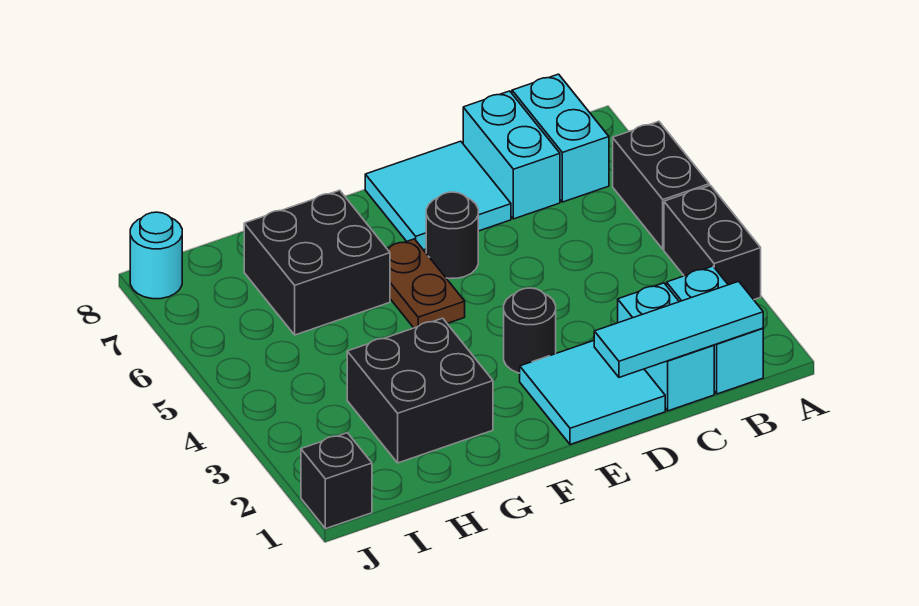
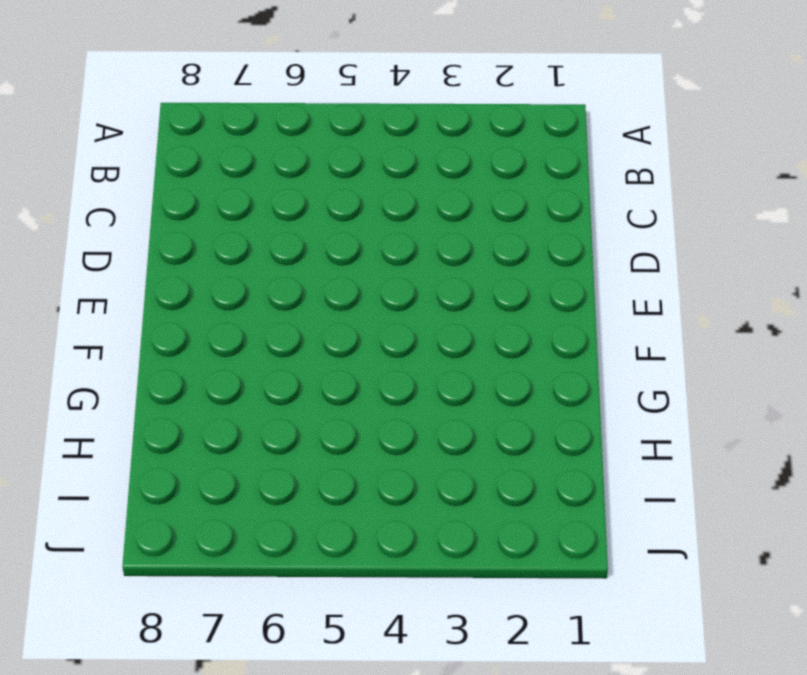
none -> black brick A3:A4 level 1
none -> black brick A5:A6 level 1
none -> cyan brick B1:B2 level 1

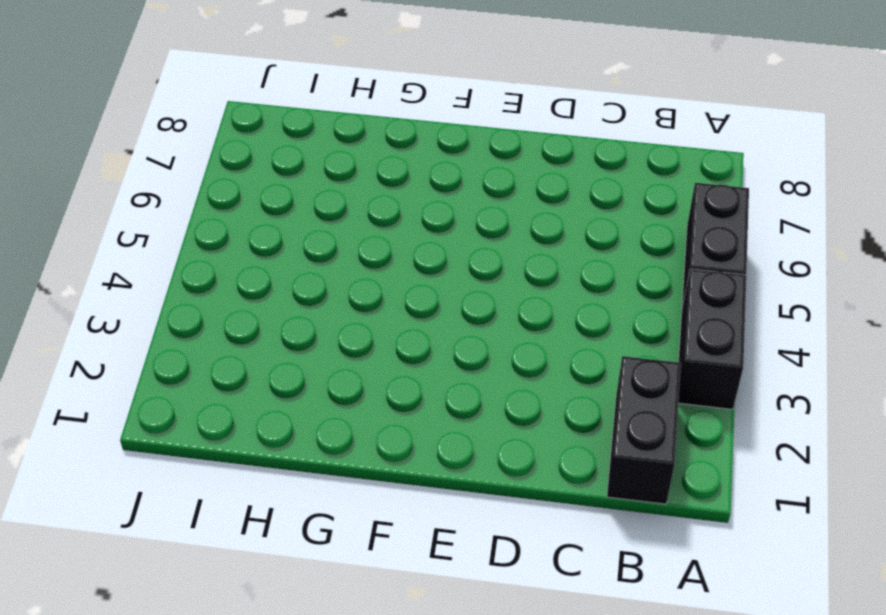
black brick B1:B2 level 1 -> cyan brick B1:B2 level 1
none -> cyan brick B7:B8 level 1
none -> cyan brick C1:C2 level 1
none -> cyan brick C7:C8 level 1

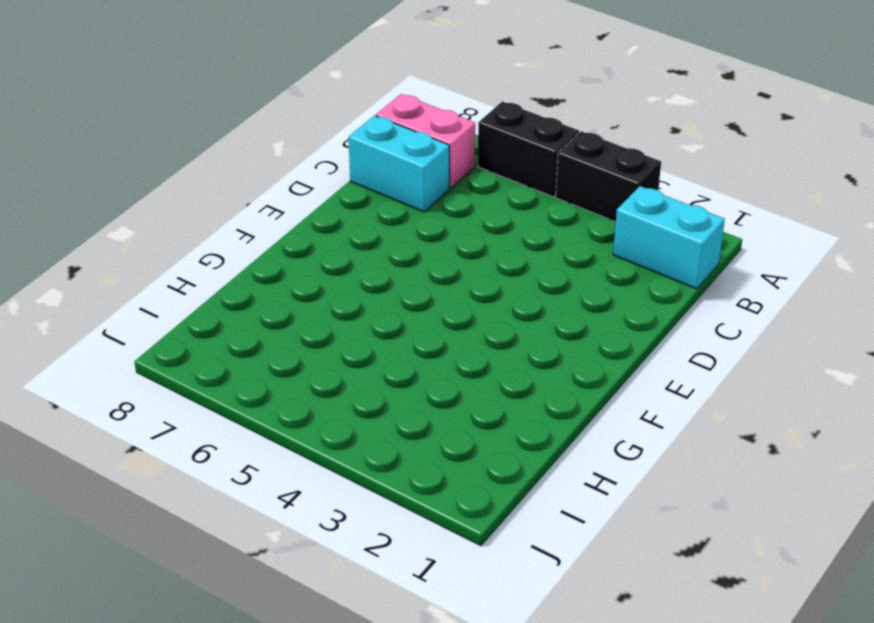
pink brick B7:B8 level 1 -> cyan brick B7:B8 level 1
none -> cyan brick C1:C2 level 1
none -> cyan tile D1:E2 level 1
none -> cyan tile D7:E8 level 1

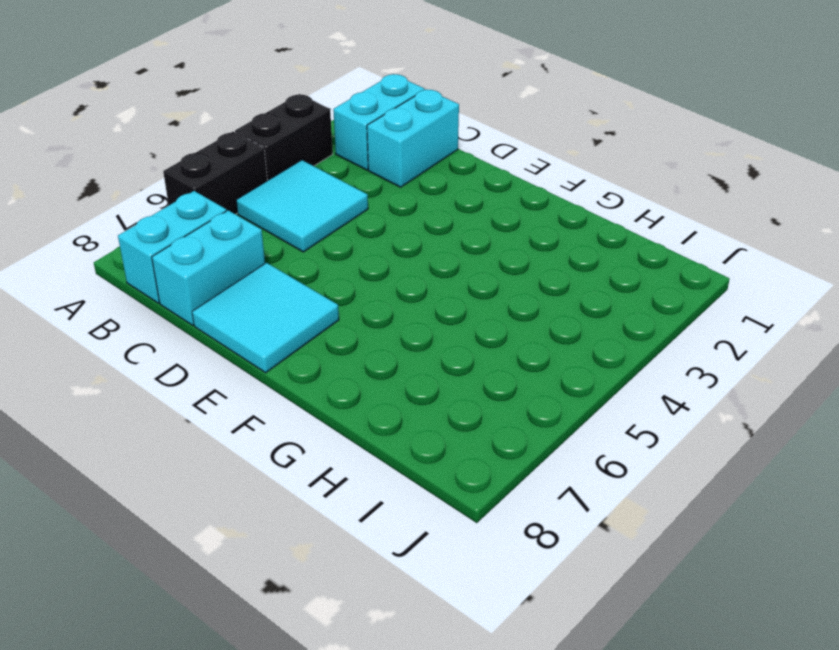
cyan tile B4:C5 level 1 -> cyan tile D1:E2 level 1
none -> black round brick E3 level 1
none -> black round brick E6 level 1
none -> brown plate F5:F6 level 1

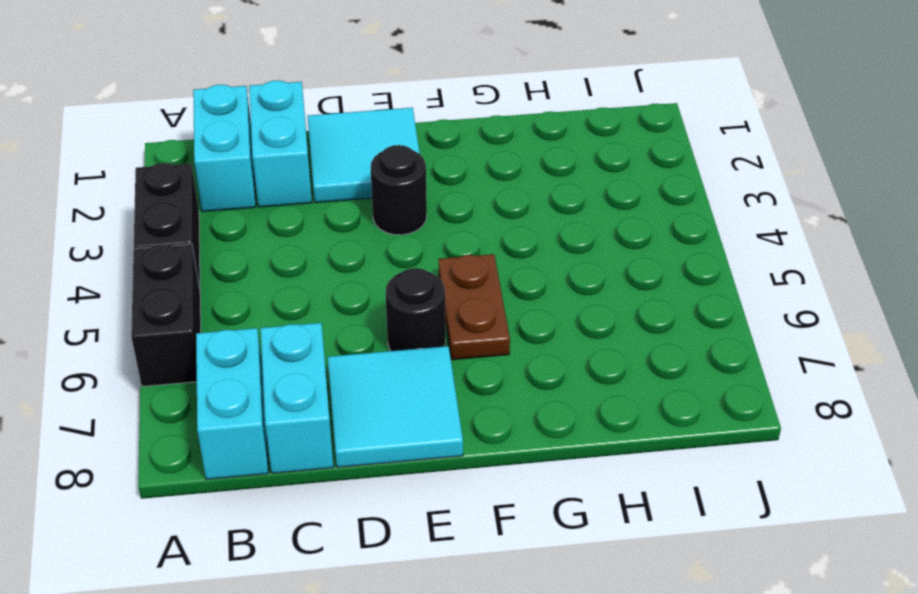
none -> black brick G2:H3 level 1
none -> black brick G6:H7 level 1
none -> black brick J1 level 1

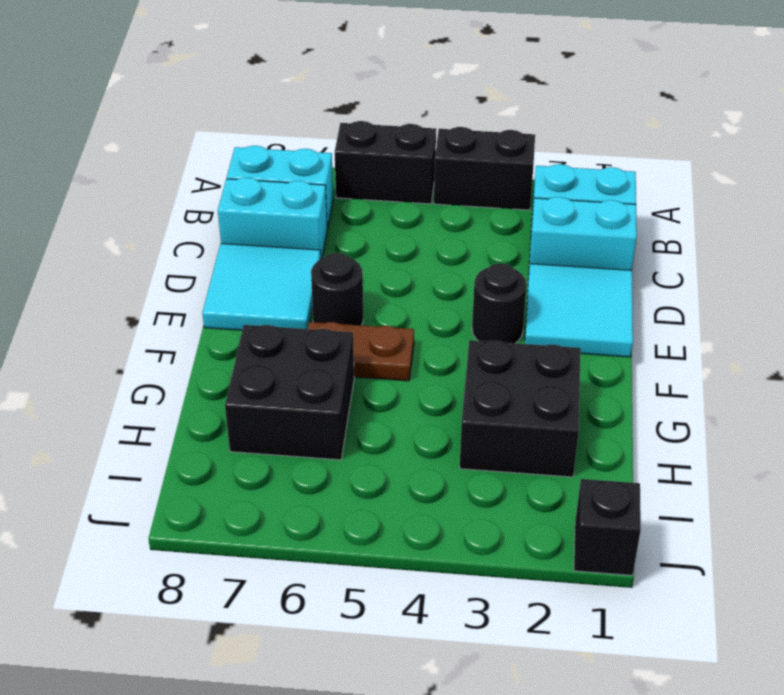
none -> cyan round brick J8 level 1
none -> cyan tile B1:D1 level 2

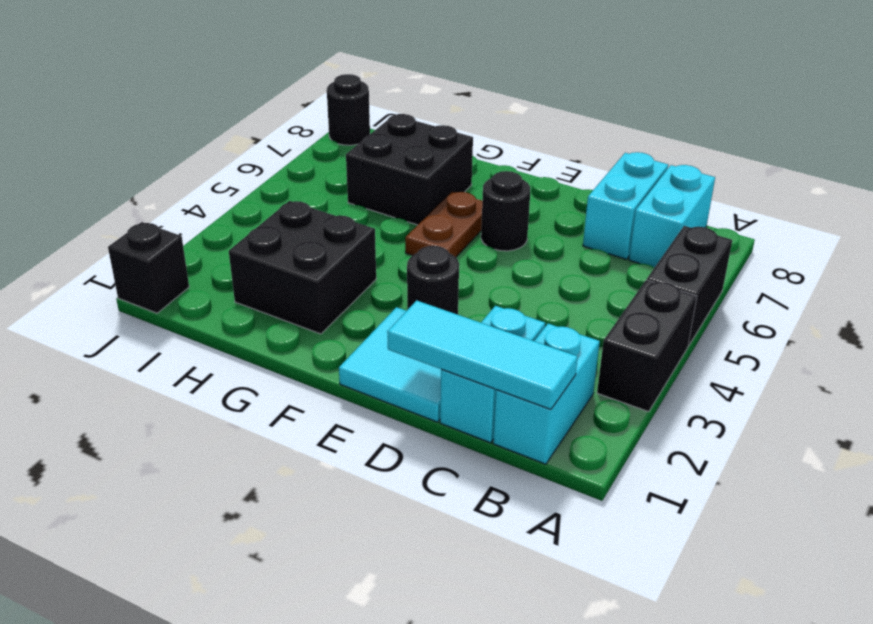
black round brick J8 level 1 -> cyan round brick J8 level 1
none -> cyan tile D7:E8 level 1

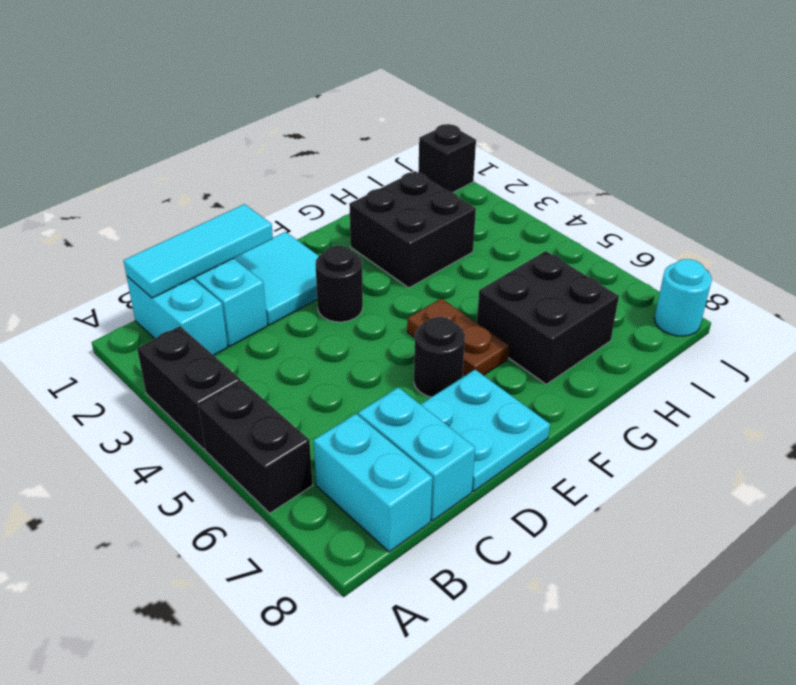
cyan plate D7:E8 level 1 -> cyan tile D7:E8 level 1

